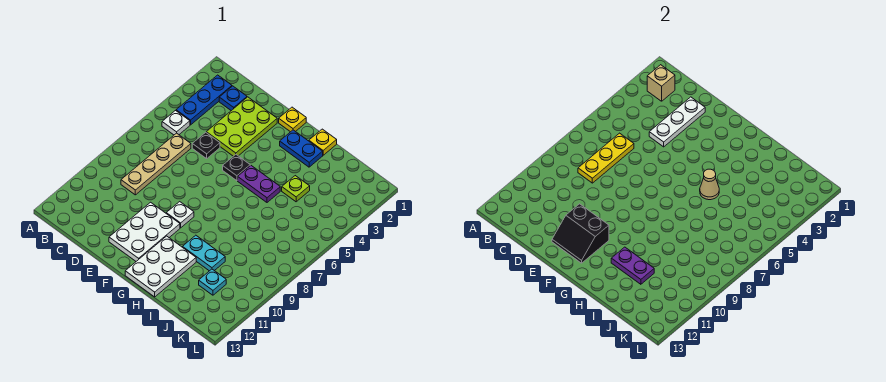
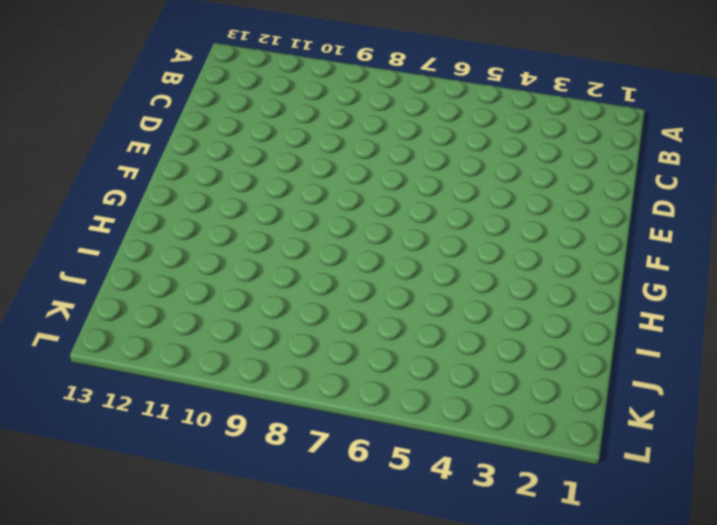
none -> blue plate B2:B4 level 1
none -> white plate B5 level 1
none -> blue plate C2 level 1

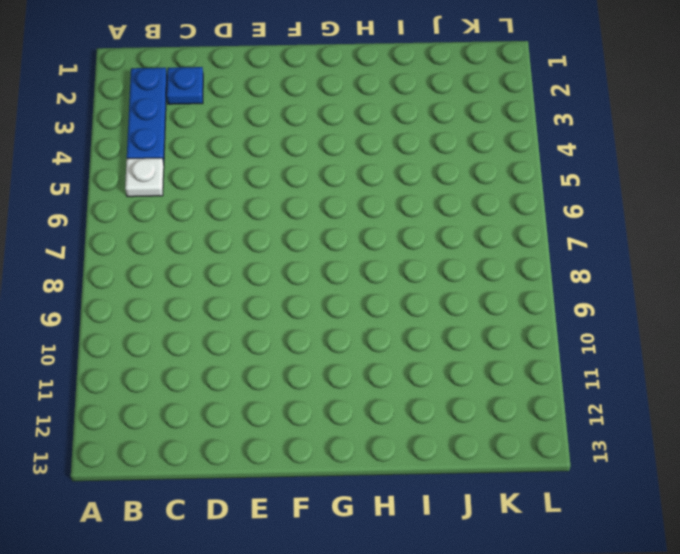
none -> tan plate C6:C9 level 1
none -> lime plate D2:E4 level 1
none -> black plate D5 level 1

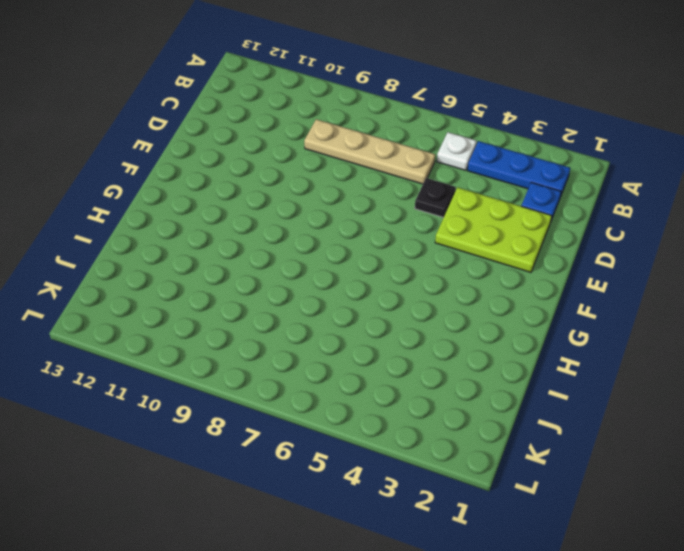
none -> white plate E10:F12 level 1
none -> yellow plate F1 level 1
none -> black plate F5 level 1

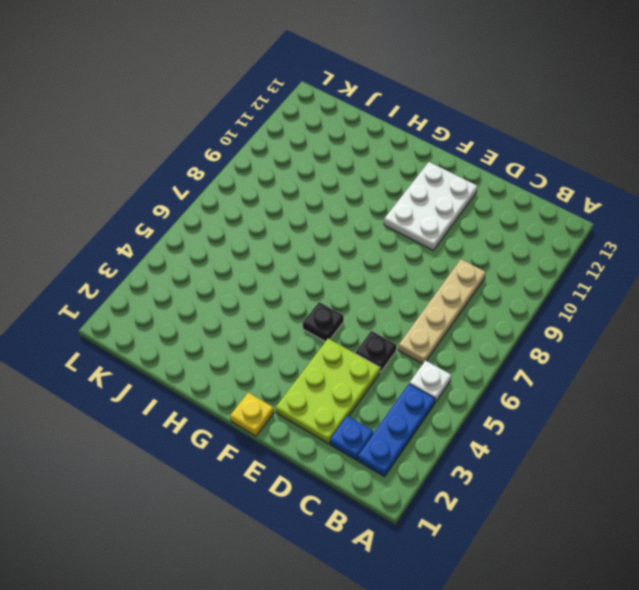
none -> white plate F9 level 1
none -> blue plate G2:H2 level 1
none -> purple plate G5:H5 level 1

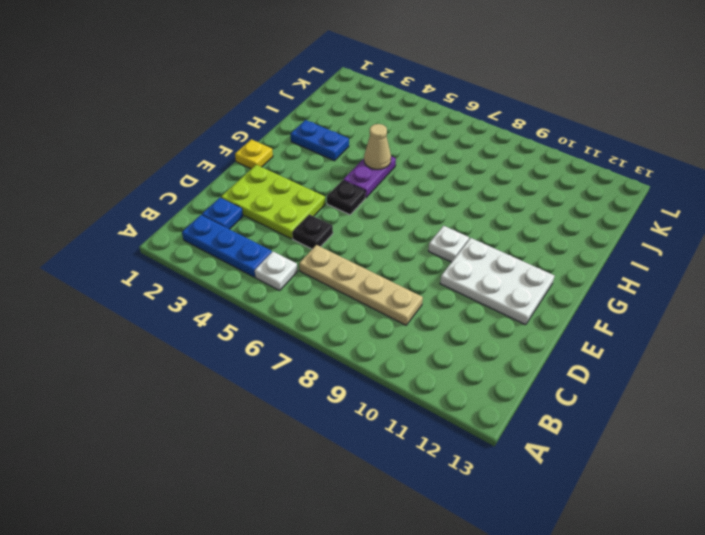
blue plate H2:H3 level 1 -> blue plate G2:H2 level 1
none -> white plate G11:H13 level 1
none -> yellow plate H1 level 1
none -> cyan plate H10:I10 level 1

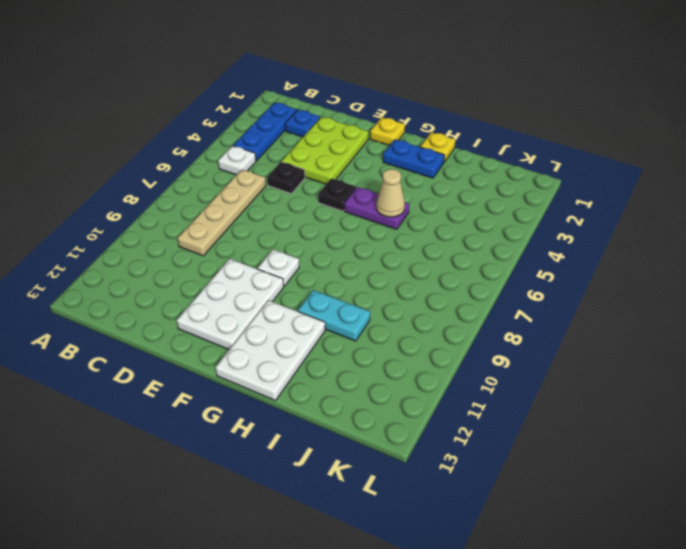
none -> lime plate I4 level 1
none -> cyan plate J11 level 1
none -> tan brick B2 level 2

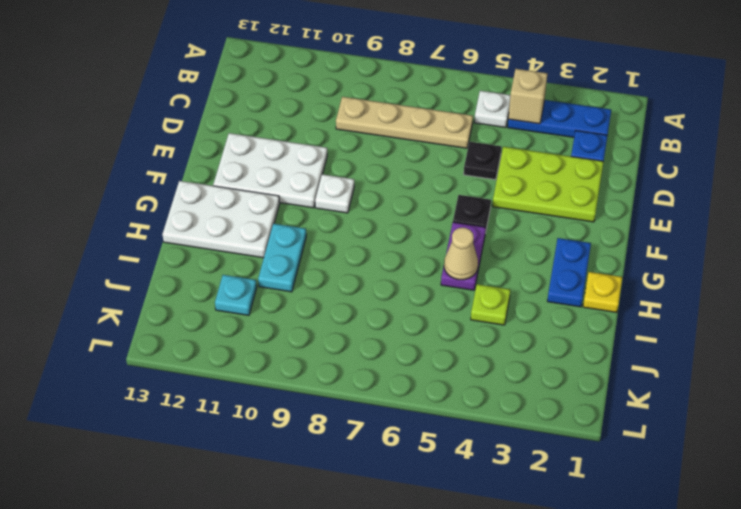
tan brick B4 level 2 -> tan brick B2 level 2
none -> yellow plate F1 level 1
none -> yellow plate C6:C8 level 2
none -> white plate D2:D4 level 2

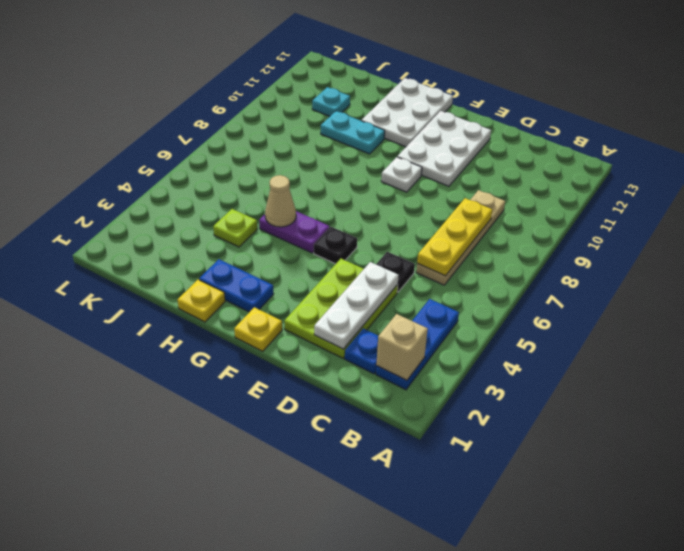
none -> white plate B5 level 1
none -> black slope E11:F12 level 2 top 11
none -> purple plate H11:I11 level 2

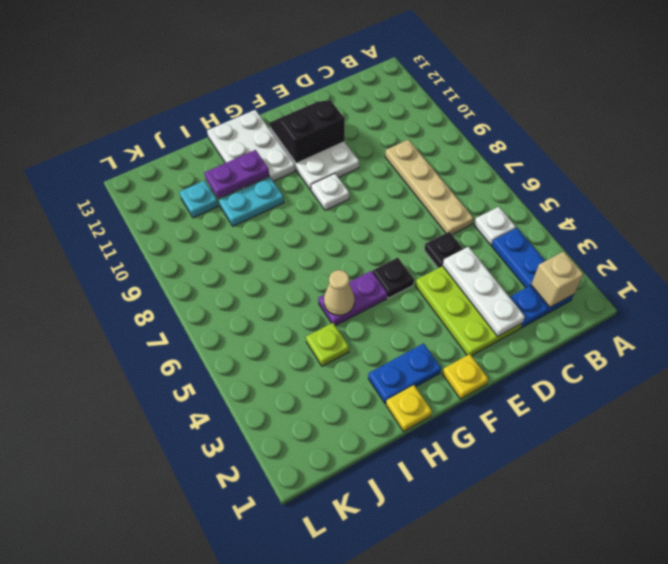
none -> yellow plate C6:C8 level 2

